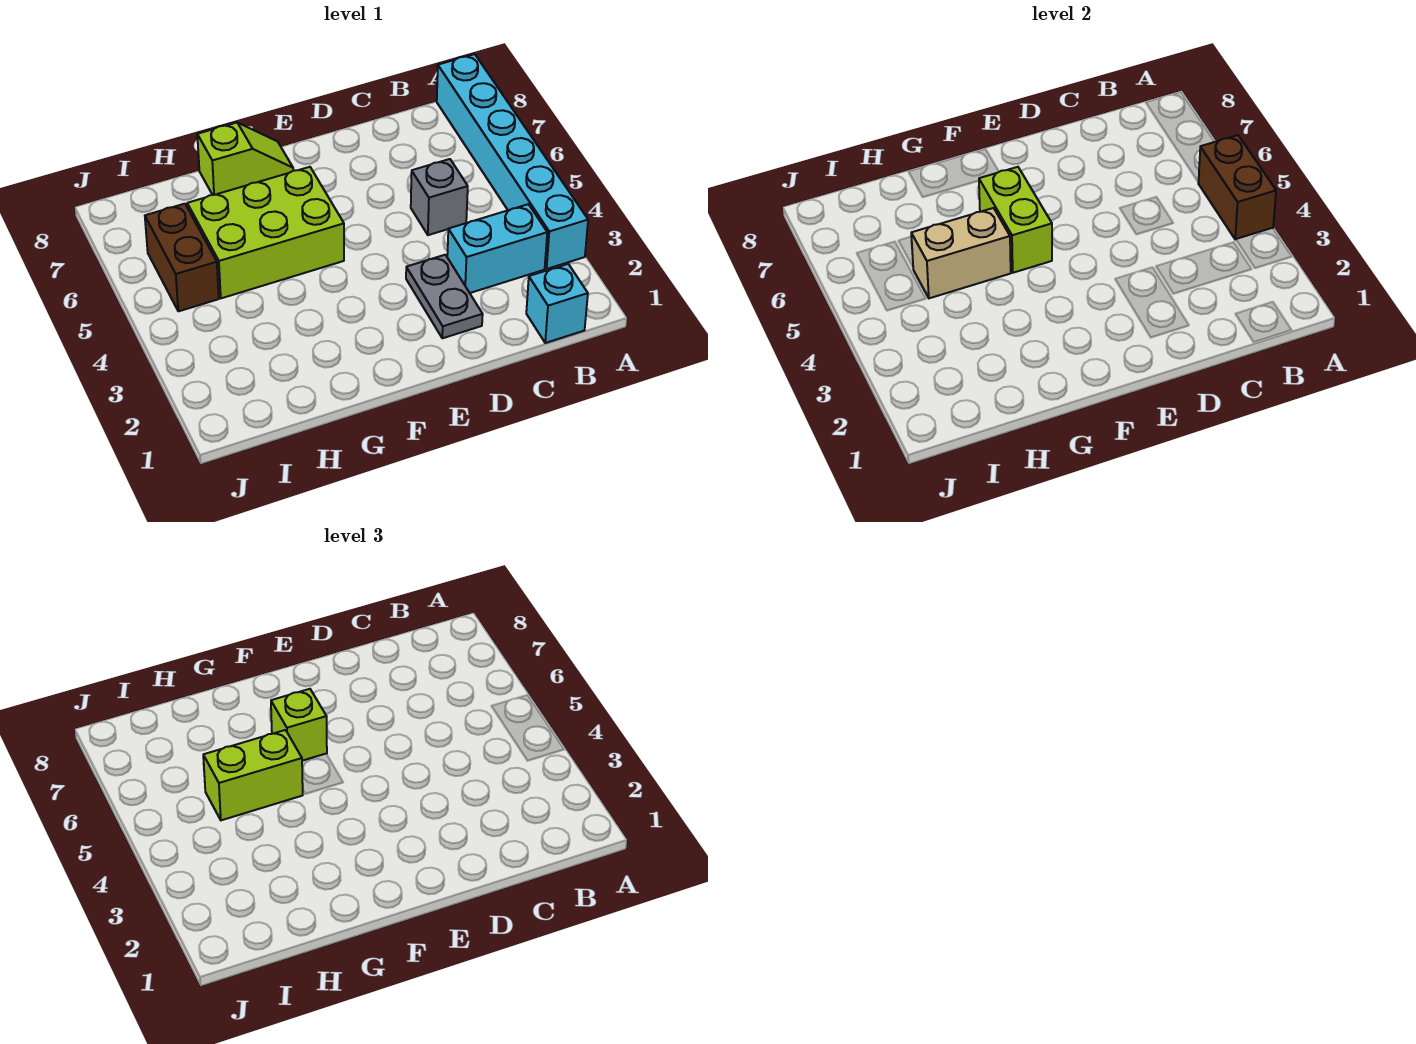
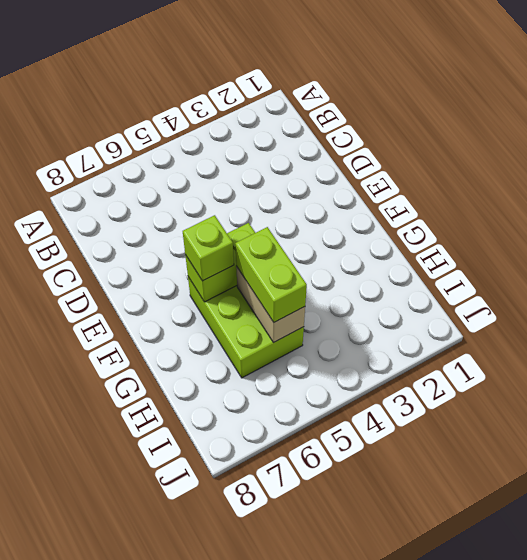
none -> cyan brick A3:A8 level 1
none -> cyan brick B1 level 1
none -> cyan brick B3:C3 level 1

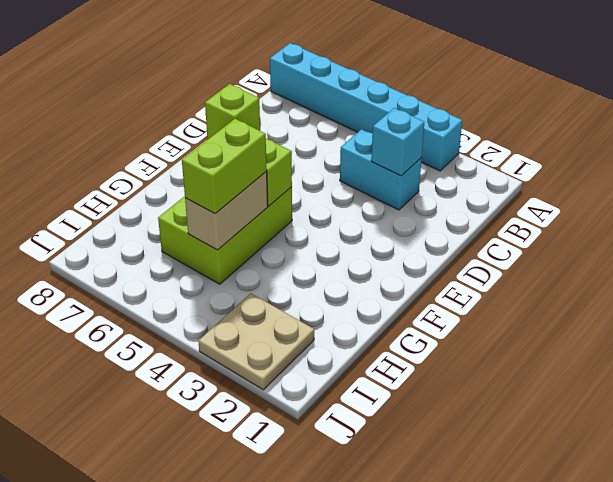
cyan brick C3:C4 level 1 -> cyan brick B3:C3 level 1
cyan brick C3 level 2 -> cyan brick B1 level 1
tan plate I2:J3 level 1 -> none
none -> grey brick C5 level 1
none -> grey plate D2:D3 level 1
none -> lime slope F8:G8 level 1 top G

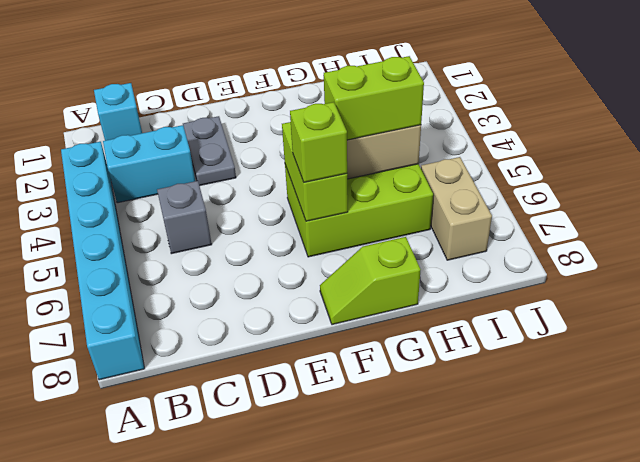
tan brick I6:I7 level 1 -> brown brick I5:I6 level 1
none -> brown brick A4:A5 level 2

